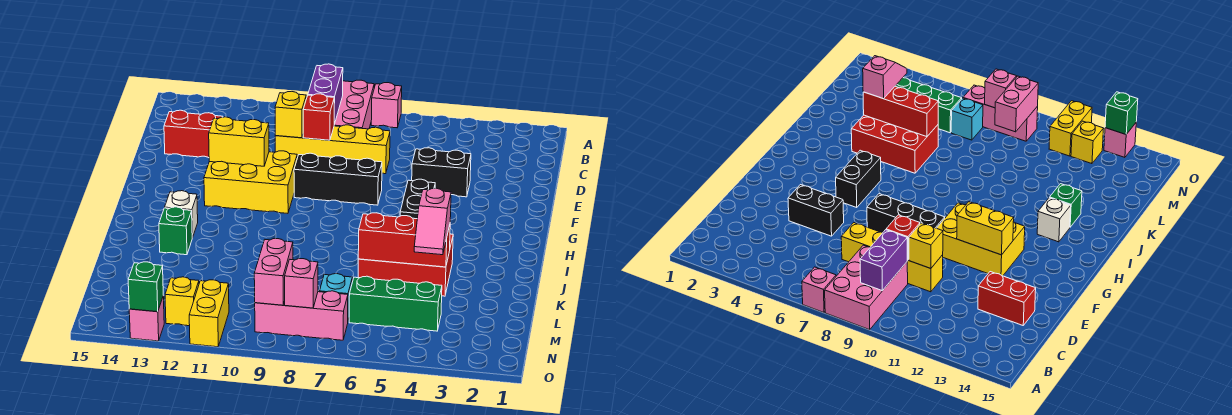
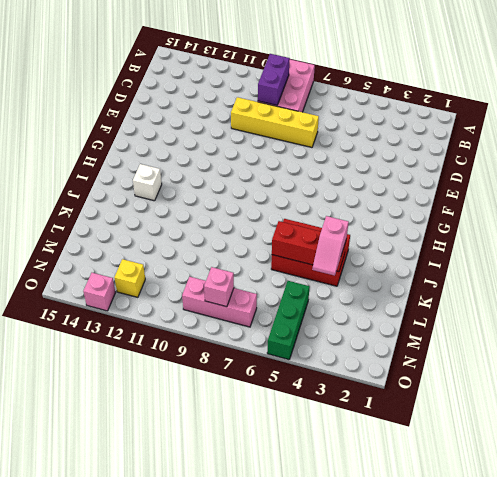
green brick M5:O5 level 1 -> green brick M4:M6 level 1
none -> pink brick A7 level 1
none -> red brick D13:D14 level 1
none -> black brick E4:E5 level 1

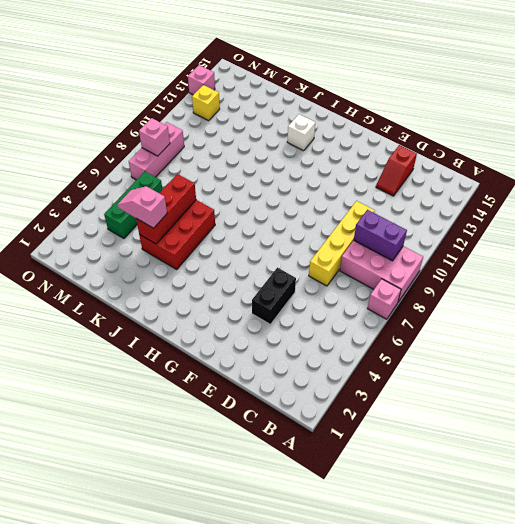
red slope D13:D14 level 1 top 14 -> red brick D13:D14 level 1
none -> black brick F7:F9 level 1
none -> yellow brick F10:G12 level 1
none -> black brick G5:H5 level 1

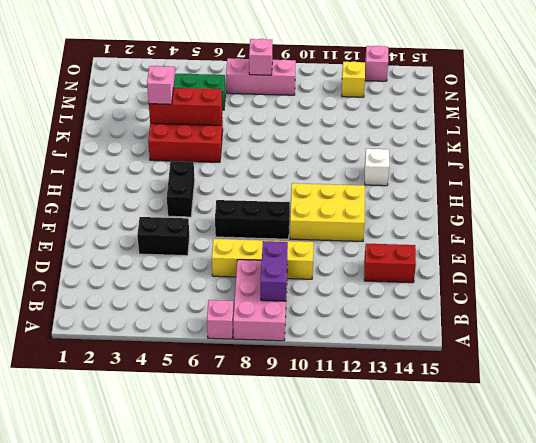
none -> green brick J13 level 1
none -> cyan brick M7 level 1
none -> yellow brick N11:O11 level 1

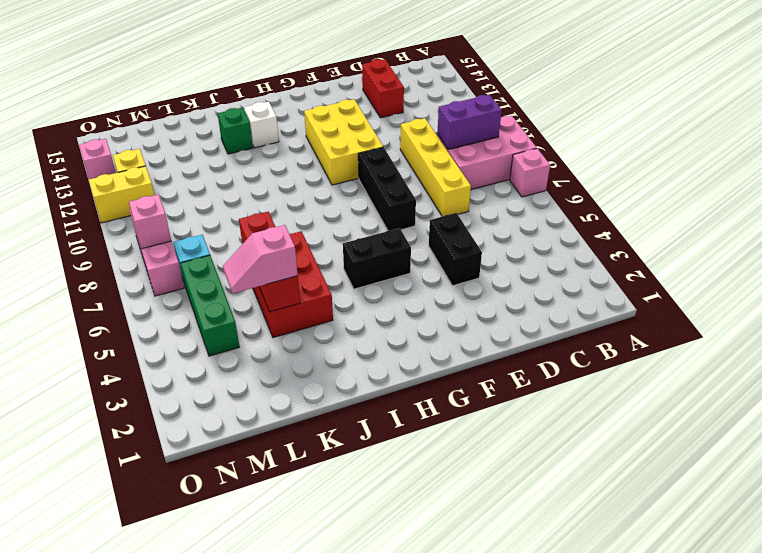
none -> red brick D9 level 2
none -> yellow brick D10 level 2
none -> yellow brick F11:F12 level 2

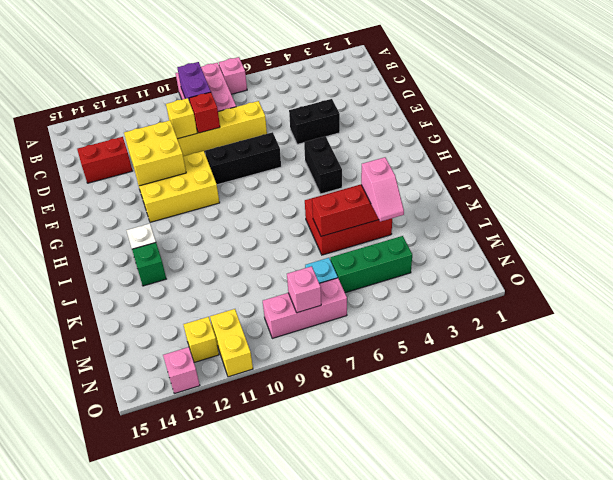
yellow brick E11:F12 level 2 -> yellow brick F11:F12 level 2
none -> pink brick M9:N9 level 2
none -> green brick O13 level 2

